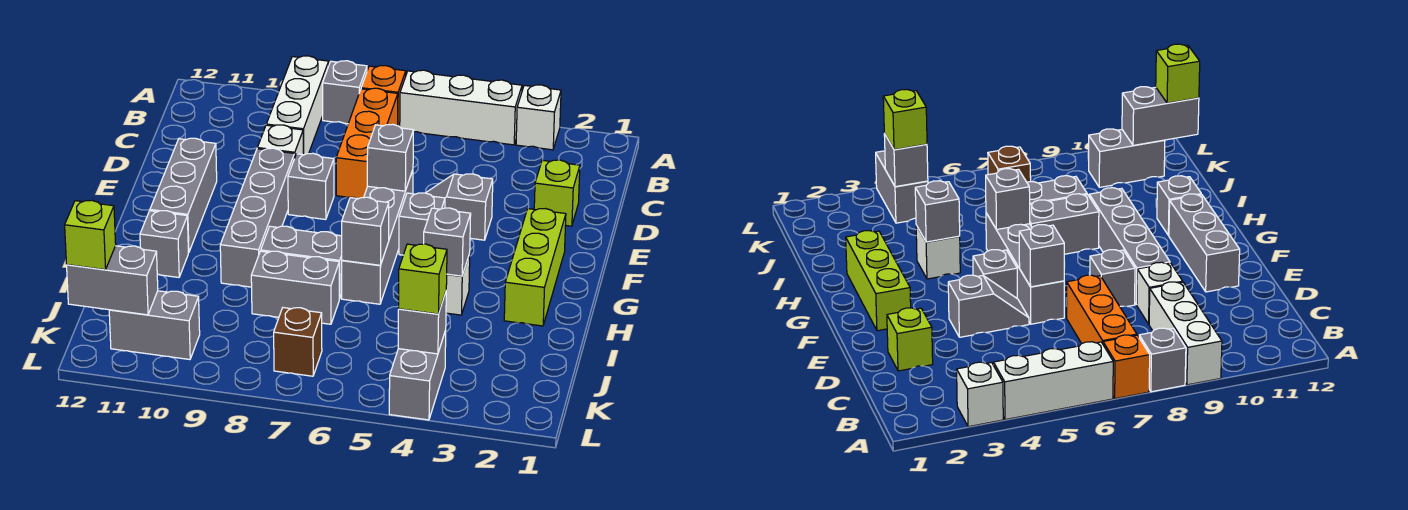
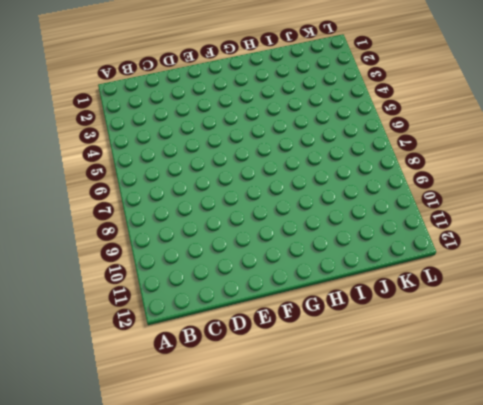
none -> white brick A3 level 1
none -> white brick A4:A6 level 1
none -> orange brick A7 level 1

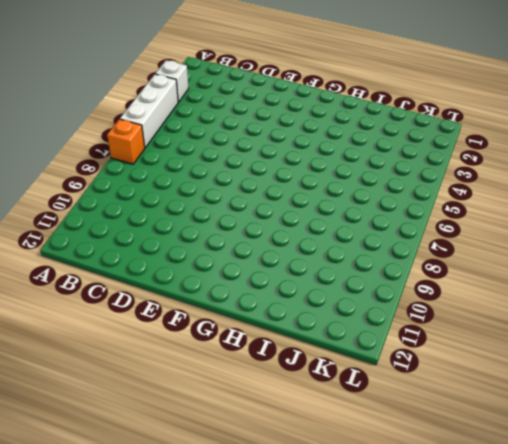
none -> grey brick A8 level 1
none -> white brick A9:C9 level 1
none -> orange brick B7:D7 level 1

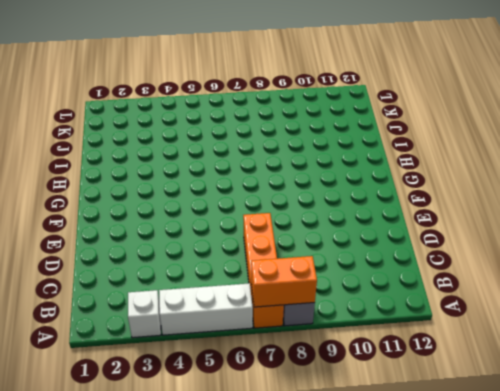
orange brick A7:A8 level 2 -> none
none -> white brick A9:C9 level 1
none -> lime brick D2 level 1
none -> white brick D9 level 1

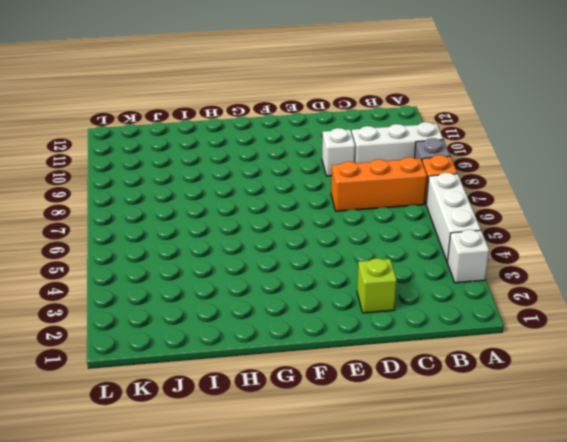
none -> grey slope E4:E5 level 1 top 4
none -> grey brick E6:H6 level 1
none -> grey brick E8 level 1

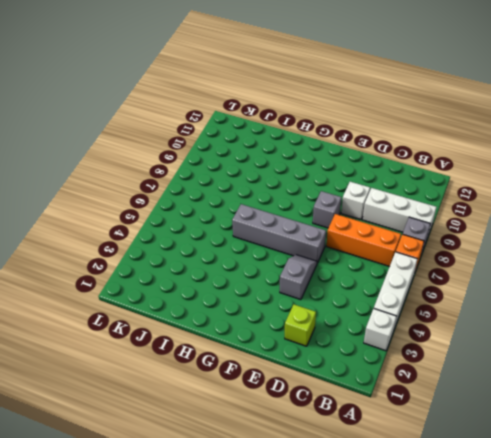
none -> grey brick E9:H9 level 1
none -> grey brick E11:G11 level 1
none -> lime brick F2:H2 level 1

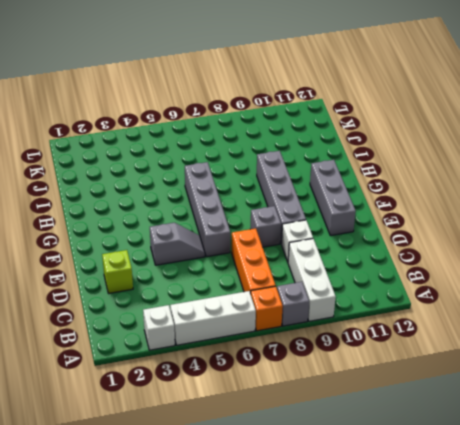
none -> lime brick F2:H2 level 1
none -> grey brick F5 level 1
none -> white brick H4 level 1

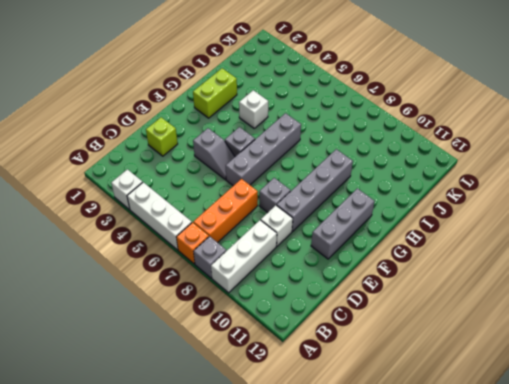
lime brick G2:H2 level 1 -> lime brick F2:H2 level 1
none -> grey brick H7:H8 level 1
none -> grey brick H11 level 1
none -> grey brick I7:I8 level 1

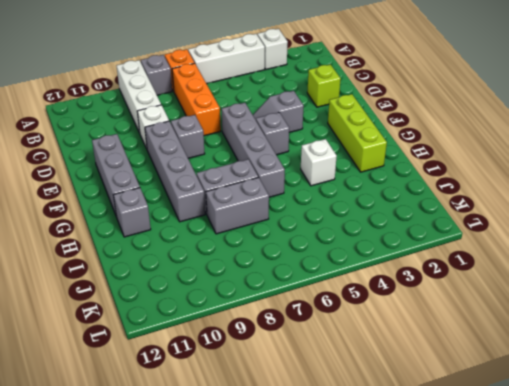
none -> grey brick K4:L4 level 1
none -> brown brick K7 level 1
none -> grey brick K10:K11 level 1

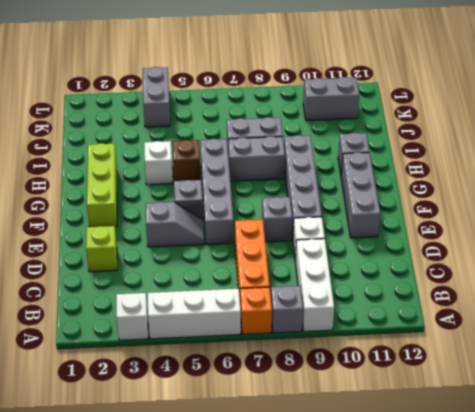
brown brick H5 level 1 -> brown brick K7 level 1
none -> grey brick E6 level 2
none -> grey brick H4 level 2
none -> grey brick H6 level 2

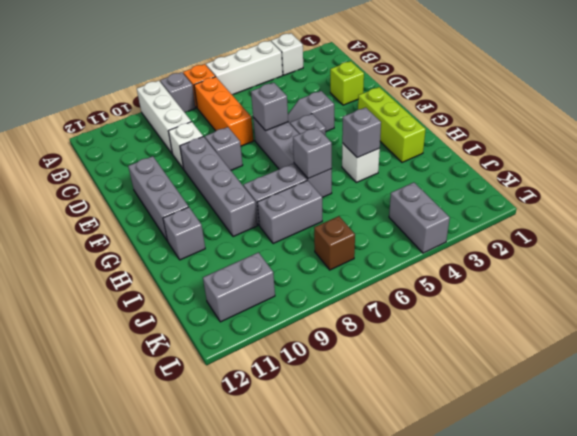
none -> grey brick K4 level 2
none -> grey brick K11:K12 level 2
none -> lime brick K4 level 3

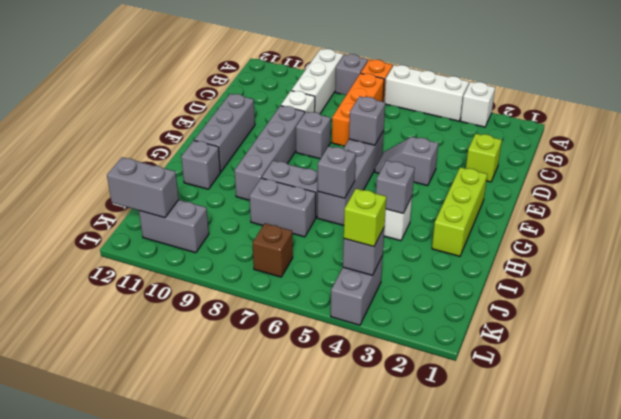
none -> grey brick F5 level 1
none -> lime brick K12 level 3

